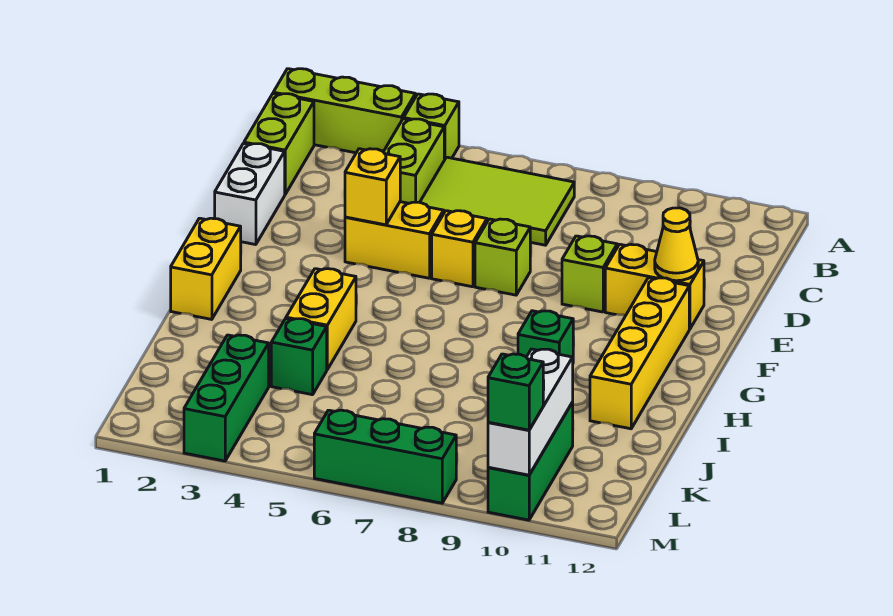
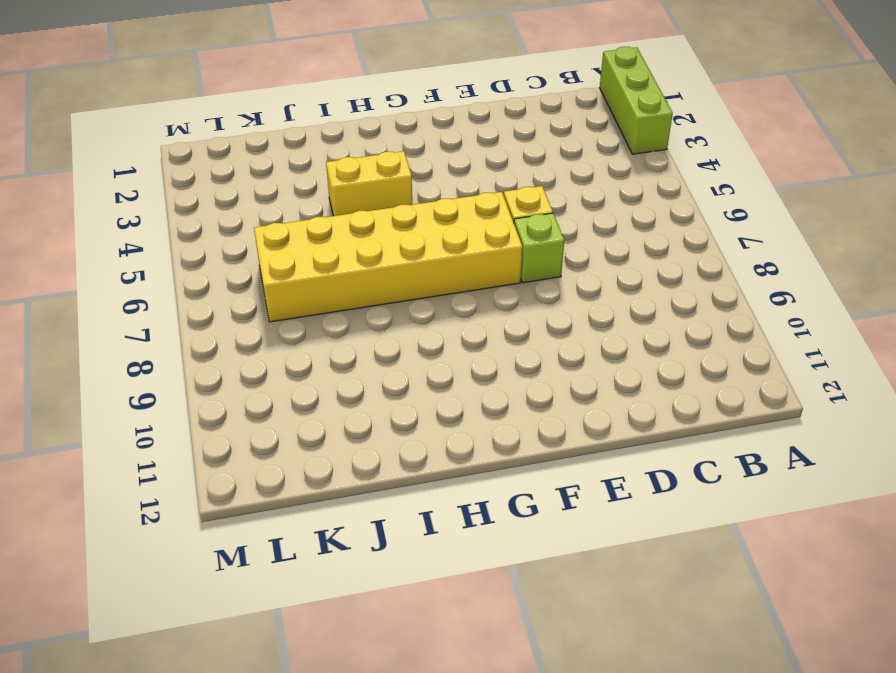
yellow brick F6:K7 level 1 -> none
none -> lime brick A4 level 1
none -> lime brick B1:C1 level 1
none -> lime brick B4:C4 level 1

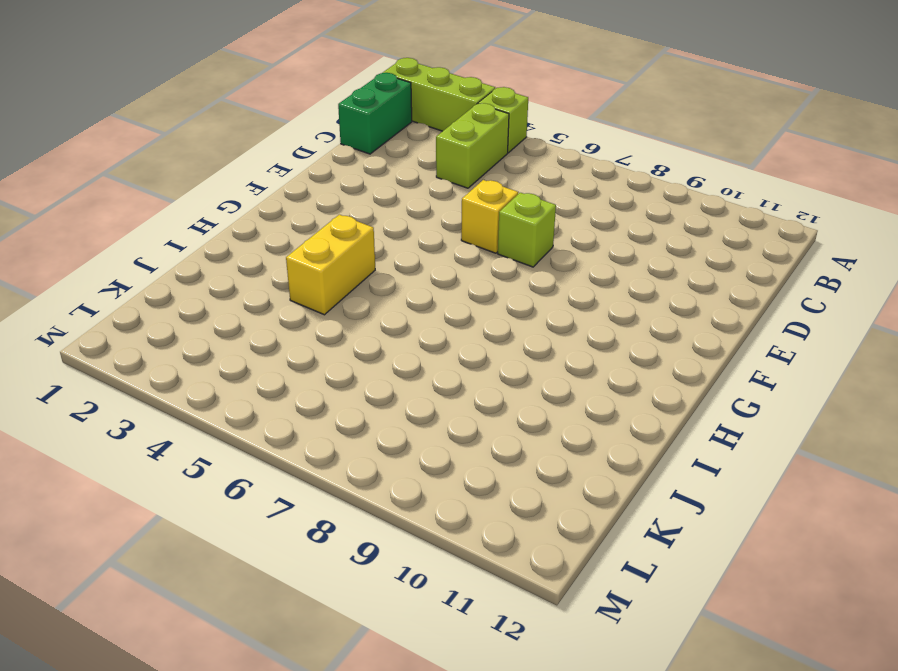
green brick B1:C1 level 1 -> lime brick B1:C1 level 1
none -> lime tile B5:C7 level 1
none -> white brick D1:E1 level 1
none -> yellow brick E4:E5 level 1

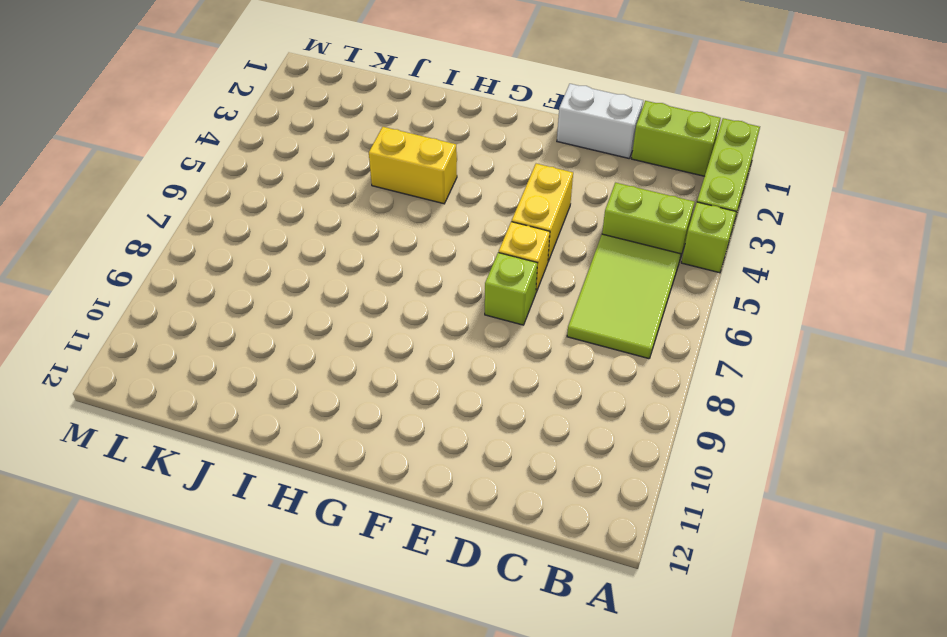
none -> lime brick E9 level 1
none -> yellow brick E10:E11 level 1
none -> yellow brick F11:I11 level 1

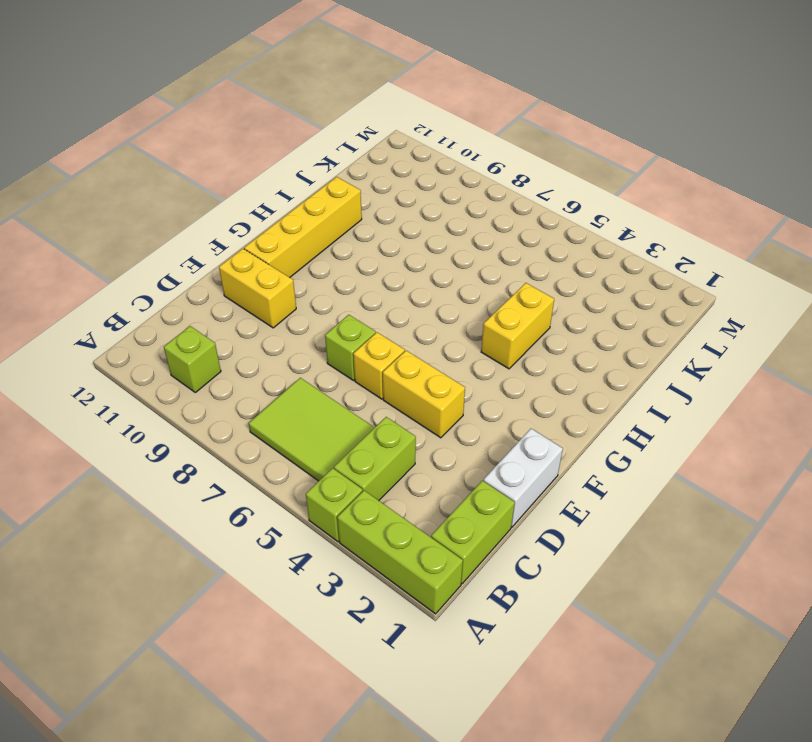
lime brick B10 level 1 -> lime brick E9 level 1
none -> yellow brick G1:H1 level 1
none -> green brick H9 level 1
none -> green brick J4 level 1

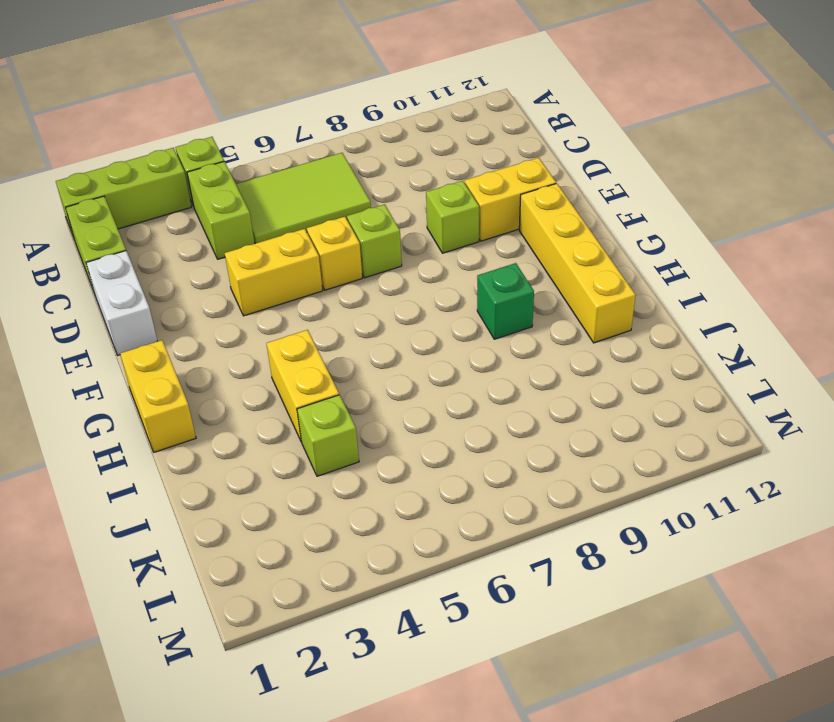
lime brick J4 level 1 -> green brick J4 level 1
none -> green brick K3:M3 level 1
none -> green brick K10:M10 level 1
none -> green brick M6:M8 level 1

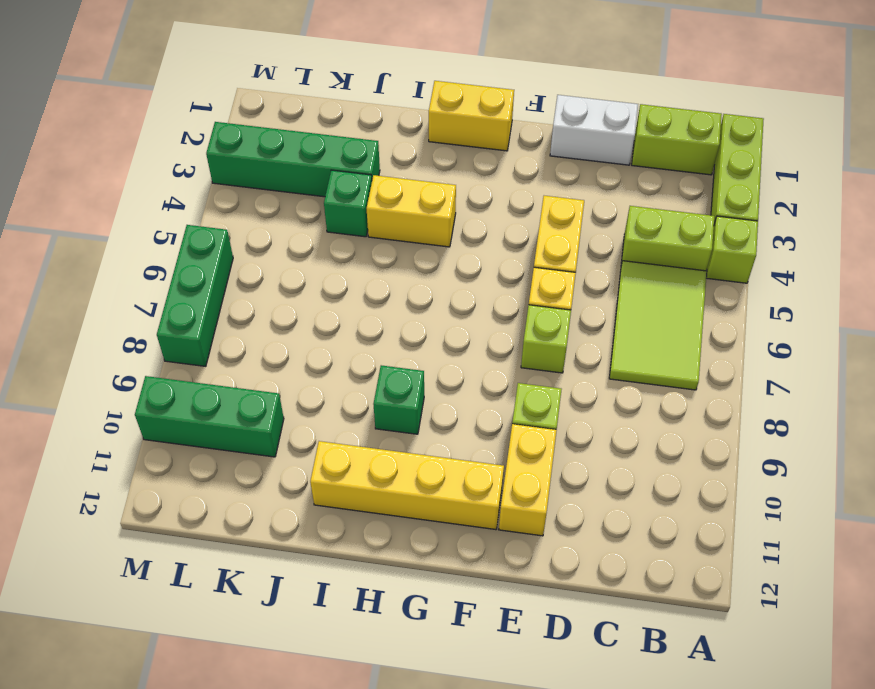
green brick J3:M3 level 1 -> green brick K3:M3 level 1
none -> yellow brick E4 level 2
none -> yellow cone E11 level 2
none -> white brick K10:M10 level 2

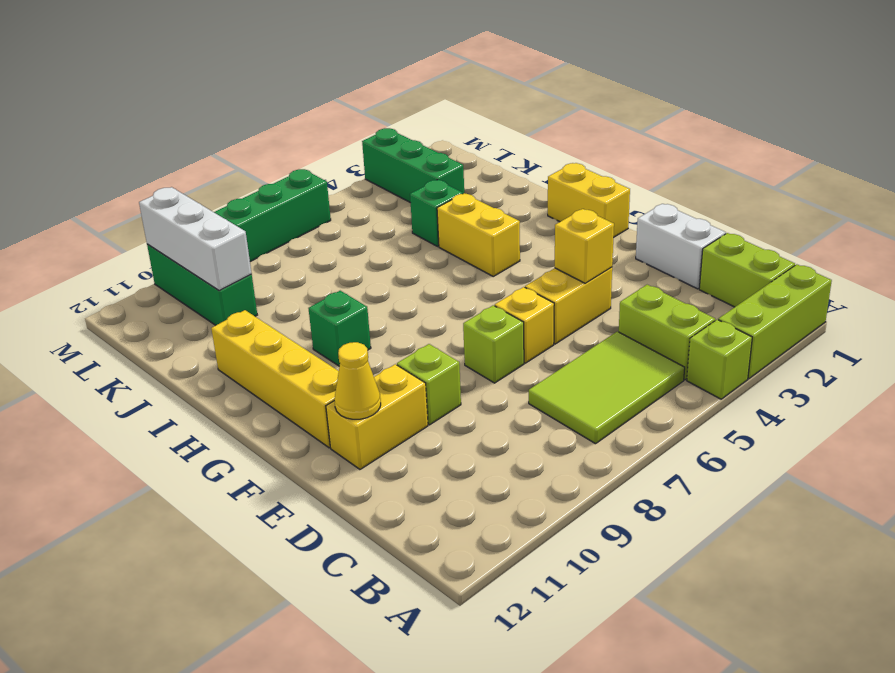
none -> green brick M10 level 3

